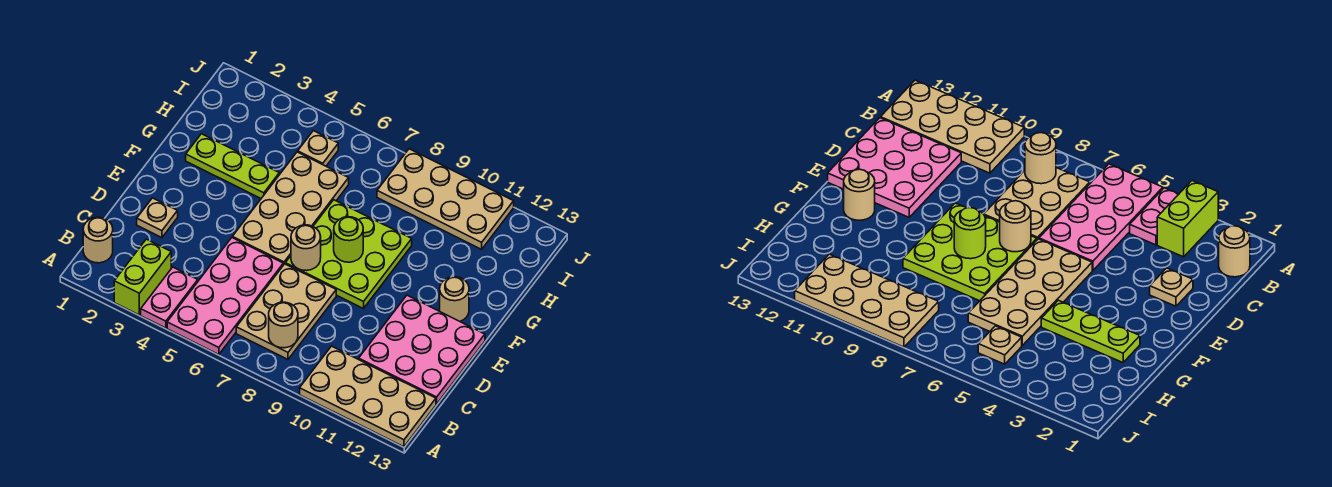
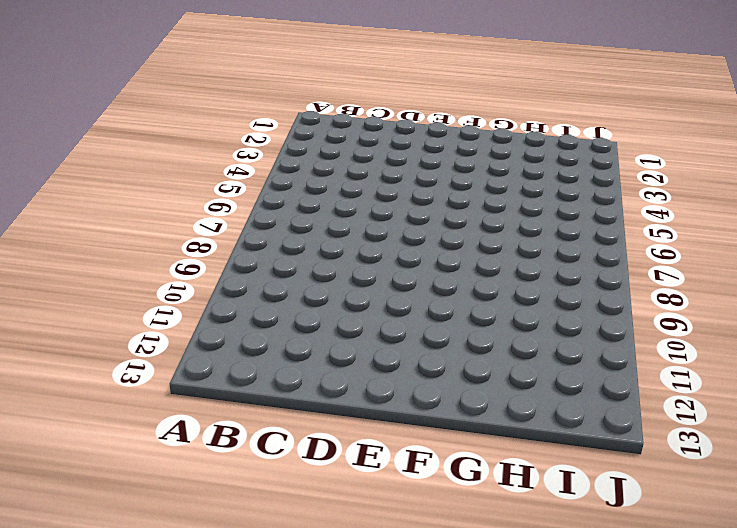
none -> lime brick A3:B3 level 1
none -> pink plate A4:B4 level 1
none -> pink plate A5:D6 level 1

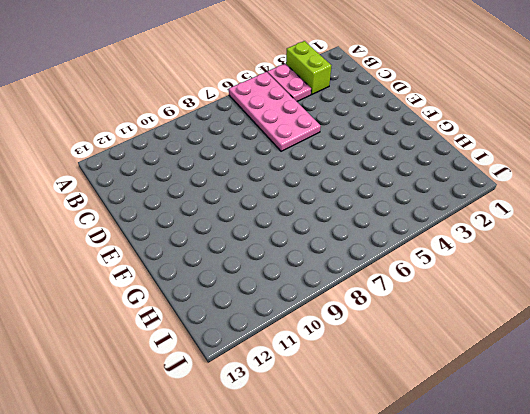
none -> tan plate A10:B13 level 1
none -> tan round brick B1 level 1
none -> tan plate B7:D8 level 1

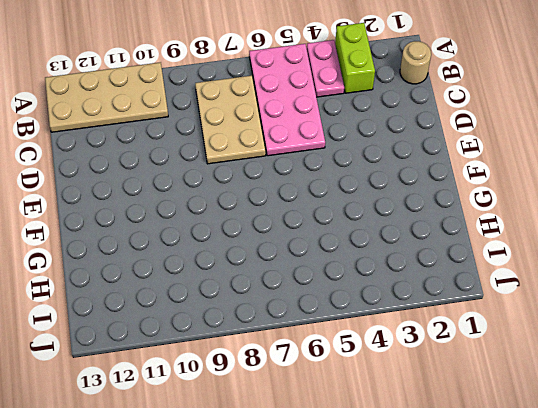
none -> pink plate C11:E13 level 1
none -> tan plate D2 level 1
none -> tan plate E5:H6 level 1

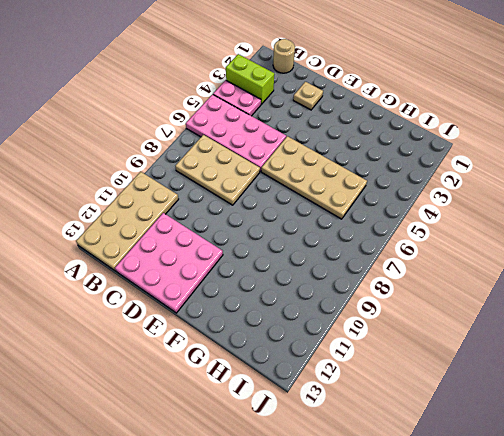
none -> lime plate E7:G9 level 1
none -> tan round brick F12 level 1
none -> lime plate G2:G4 level 1

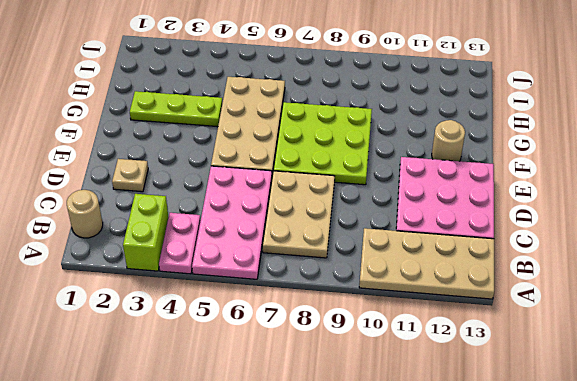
none -> tan plate I5 level 1
none -> tan plate I8:J11 level 1
none -> tan round brick B8 level 2

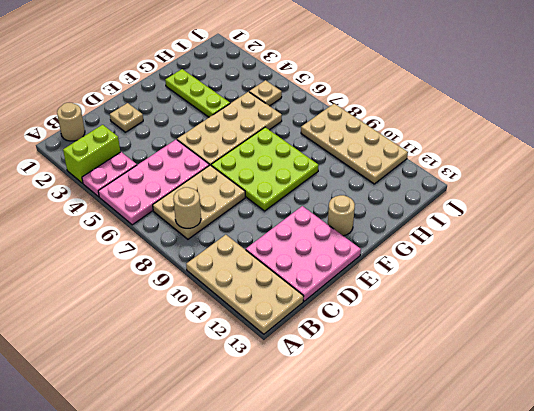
none -> tan round brick E7 level 2
none -> lime round brick F8 level 2

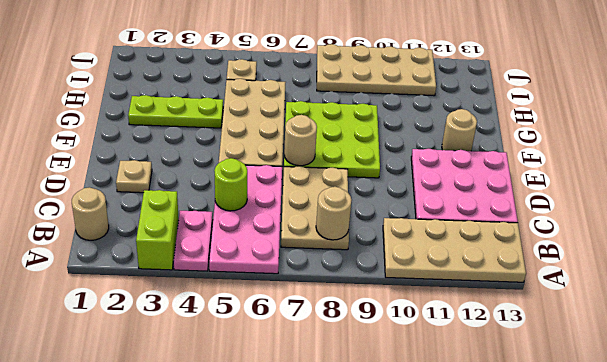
lime round brick C5 level 2 -> lime round brick F8 level 2

